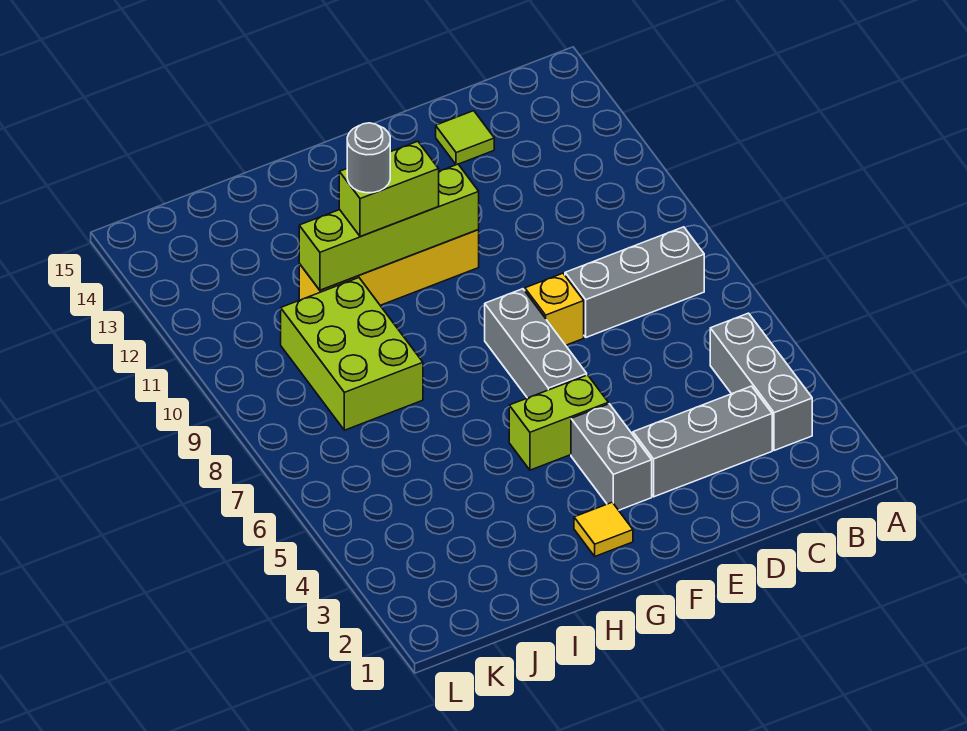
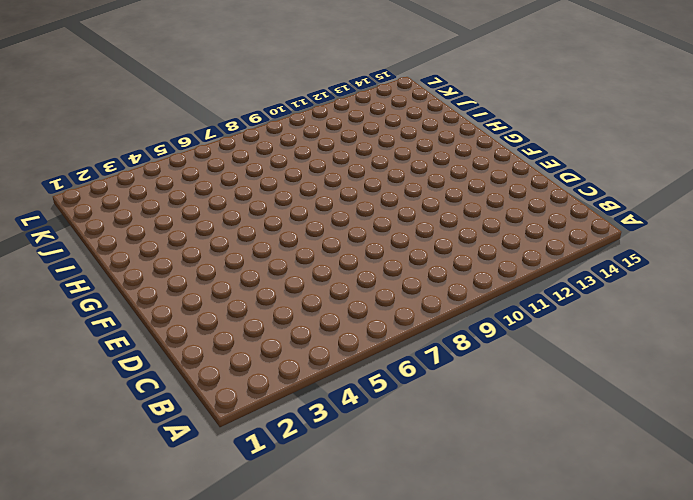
none -> grey brick B3:B5 level 1
none -> grey brick B8:D8 level 1
none -> grey brick C3:E3 level 1

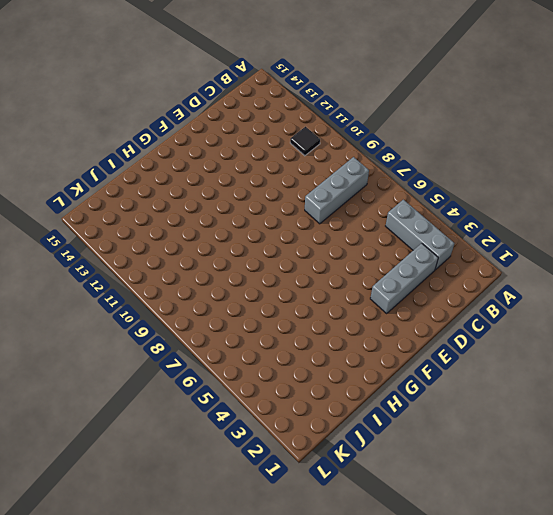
black tile B11 level 1 -> none
none -> lime tile D14 level 1
none -> yellow brick E8 level 1
none -> grey brick F3:F4 level 1

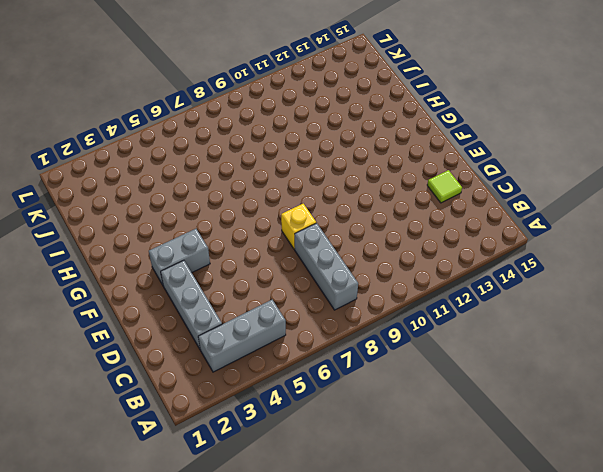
none -> lime brick F5:G5 level 1
none -> grey brick F6:F8 level 1
none -> yellow brick F11:I11 level 1

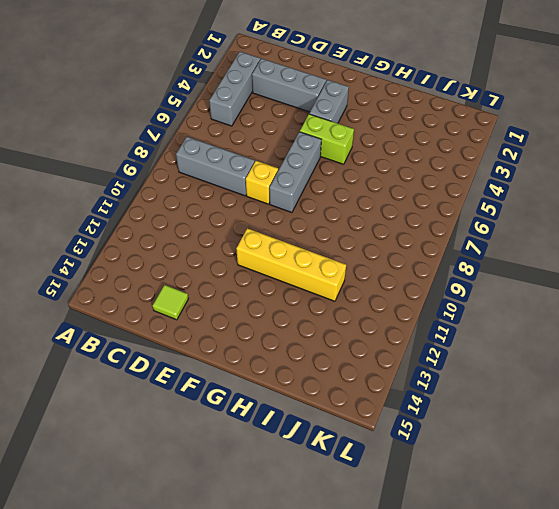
none -> yellow tile G2 level 1
none -> lime brick I8:J10 level 1
none -> lime brick F11:I11 level 2

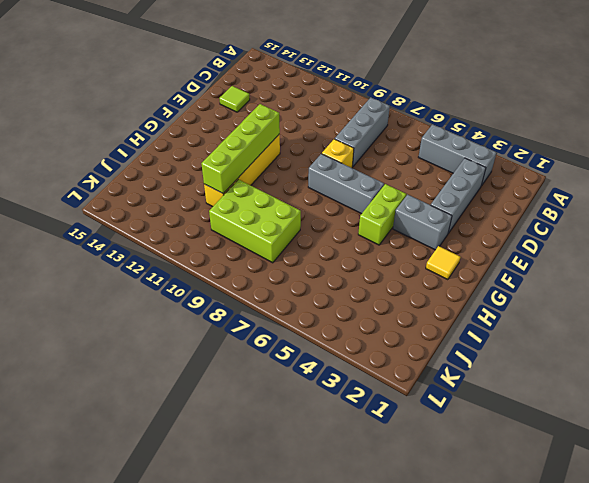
none -> lime brick G11:H11 level 3
none -> grey round brick H11 level 4

